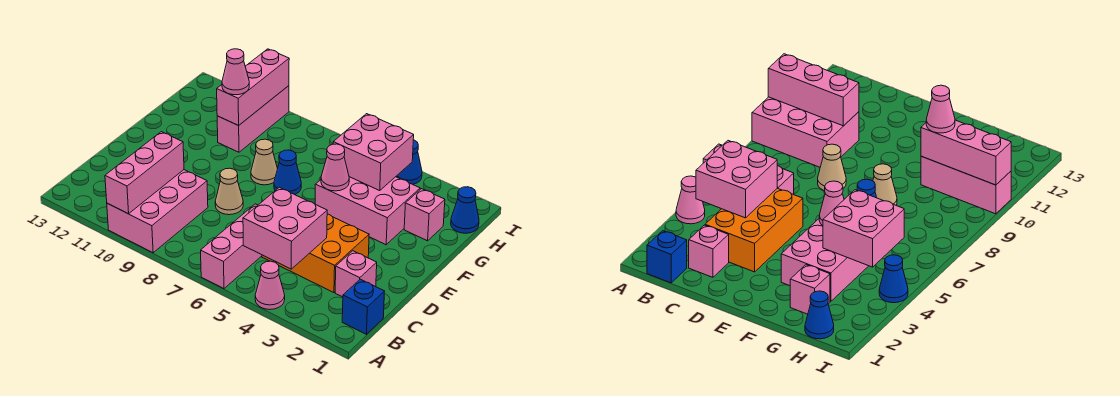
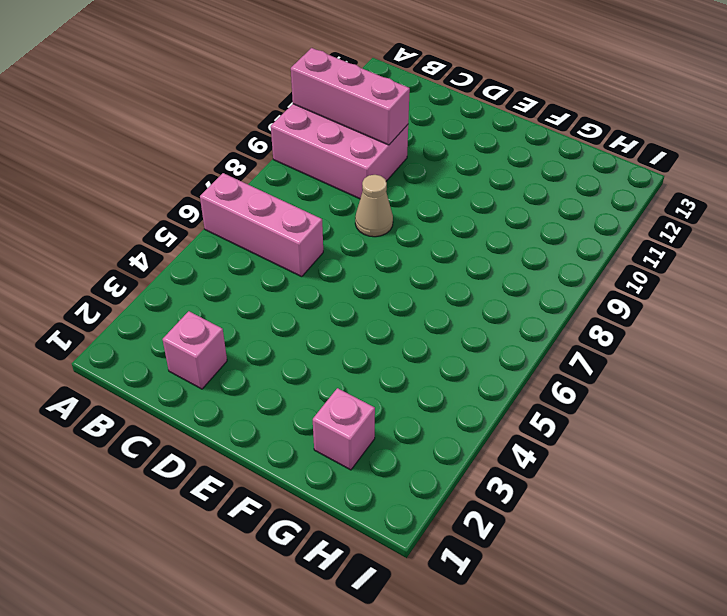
none -> pink cone A4 level 1
none -> blue brick B1 level 1
none -> orange brick C3:D5 level 1

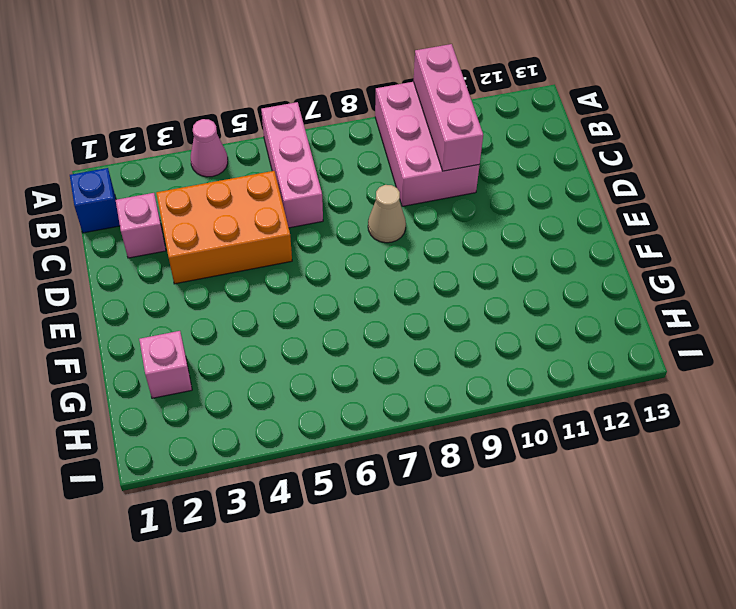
none -> pink brick F3:G5 level 1
none -> blue cone F7 level 1
none -> tan cone F8 level 1

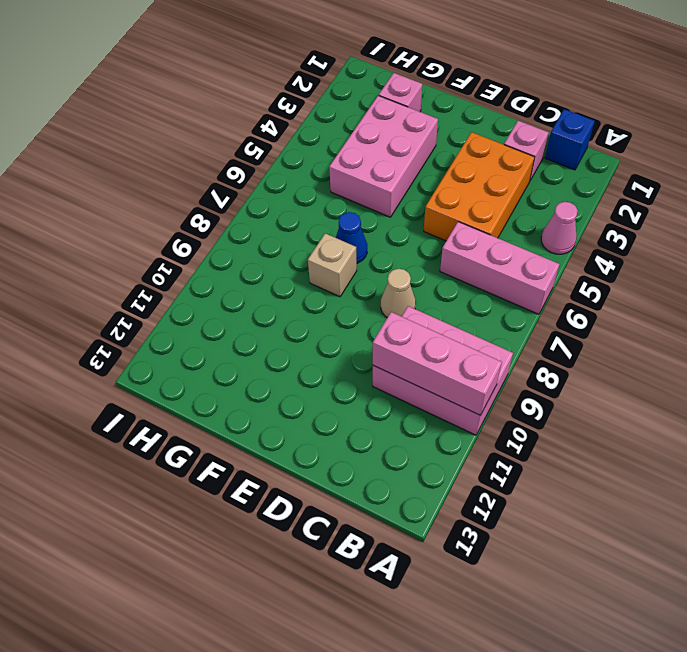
tan brick F8 level 1 -> tan cone F8 level 1
none -> pink brick G10:I10 level 1
none -> blue cone H1 level 1
none -> blue cone I4 level 1

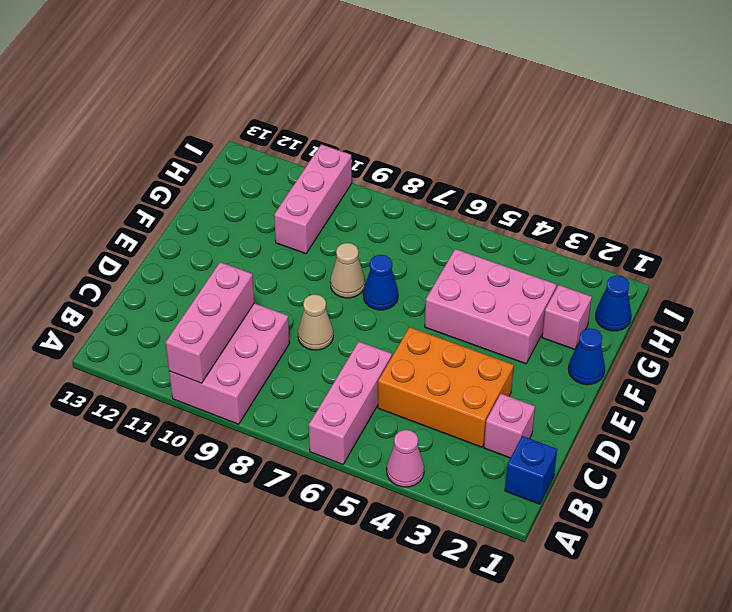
blue cone F1 level 1 -> blue cone I4 level 1
none -> pink brick B4:C5 level 2
none -> pink cone F5 level 2
none -> pink brick G4:H5 level 2

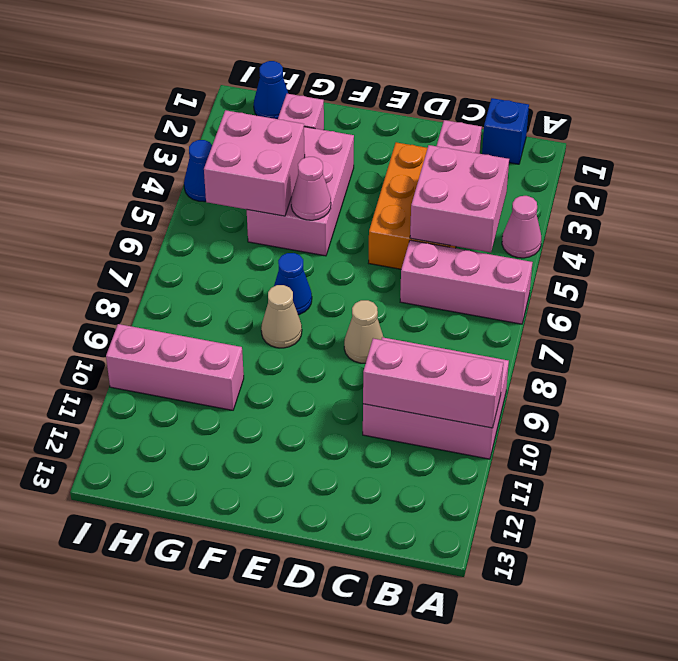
none -> pink brick G10:I10 level 2
none -> pink cone G10 level 3

